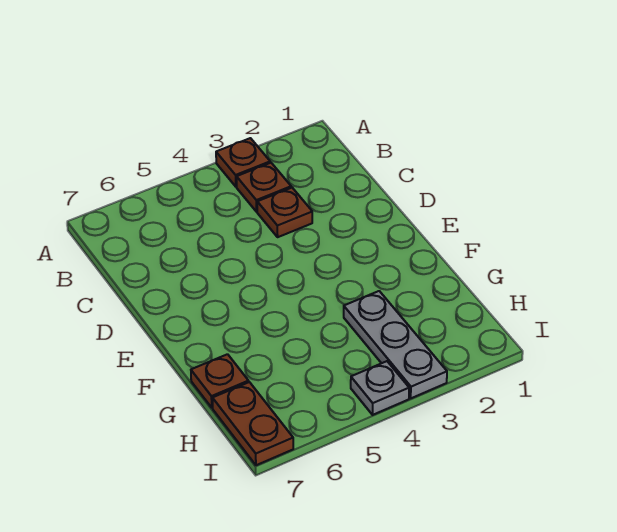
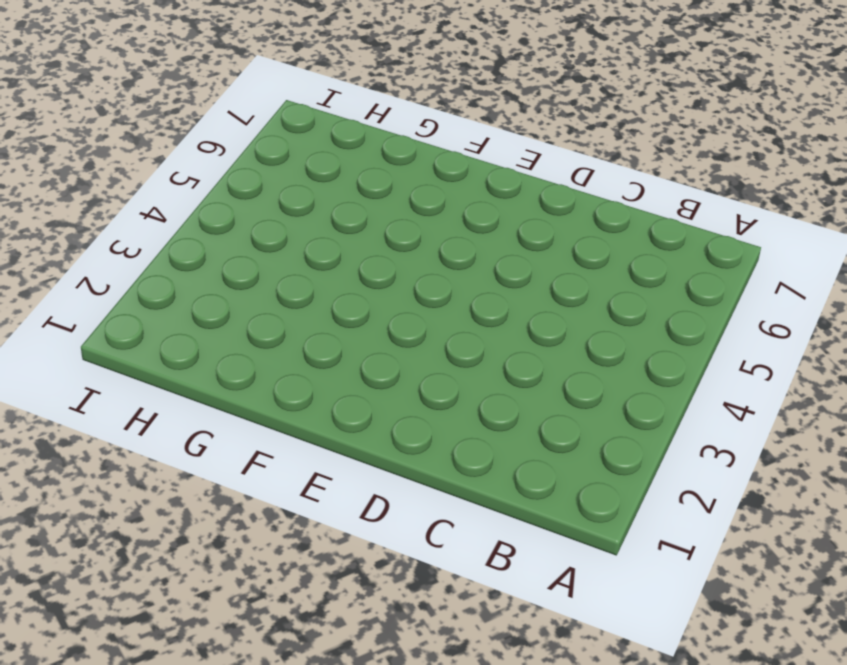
none -> brown plate A3 level 1
none -> brown plate B3 level 1

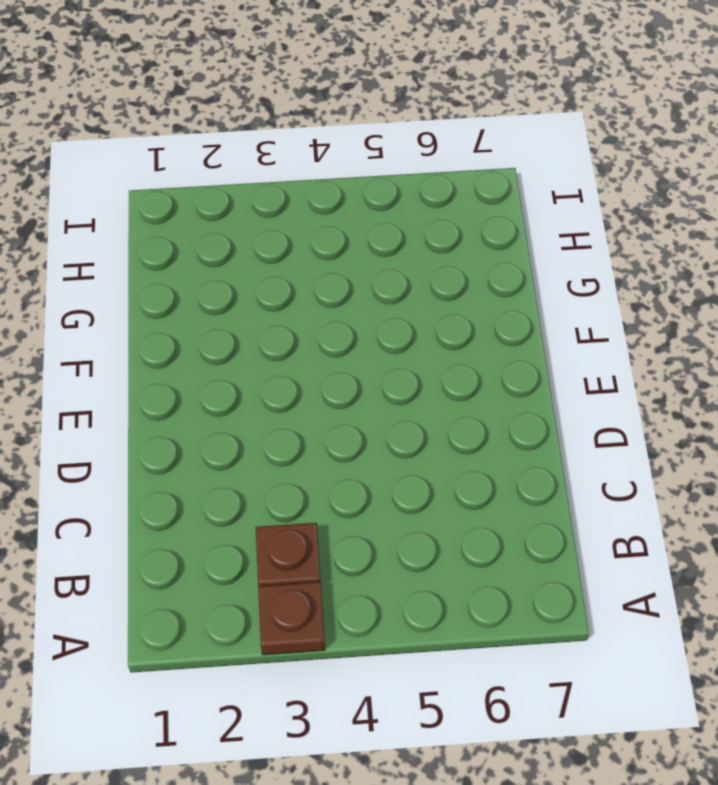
none -> brown plate C3 level 1
none -> grey plate G3:I3 level 1

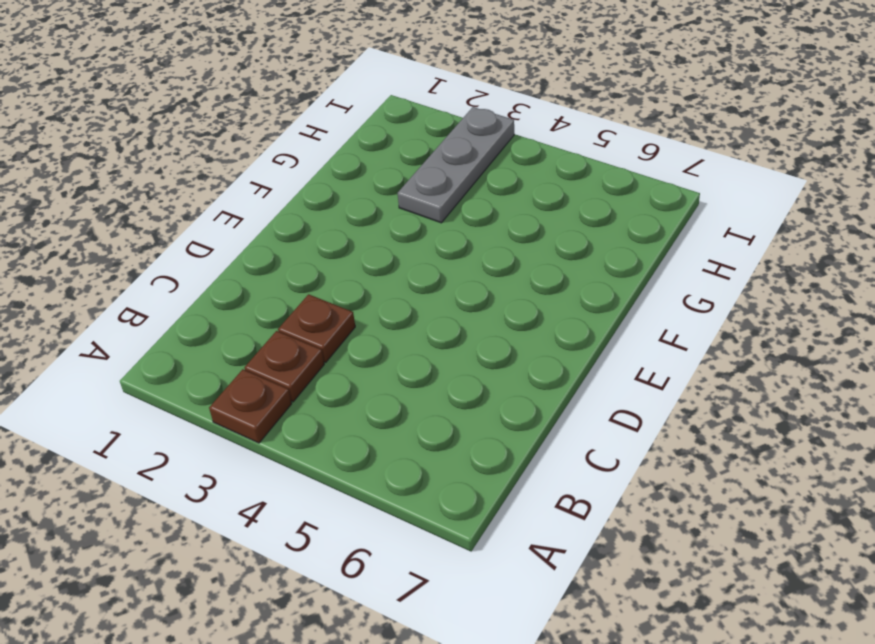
none -> brown plate G7 level 1
none -> brown plate H7:I7 level 1

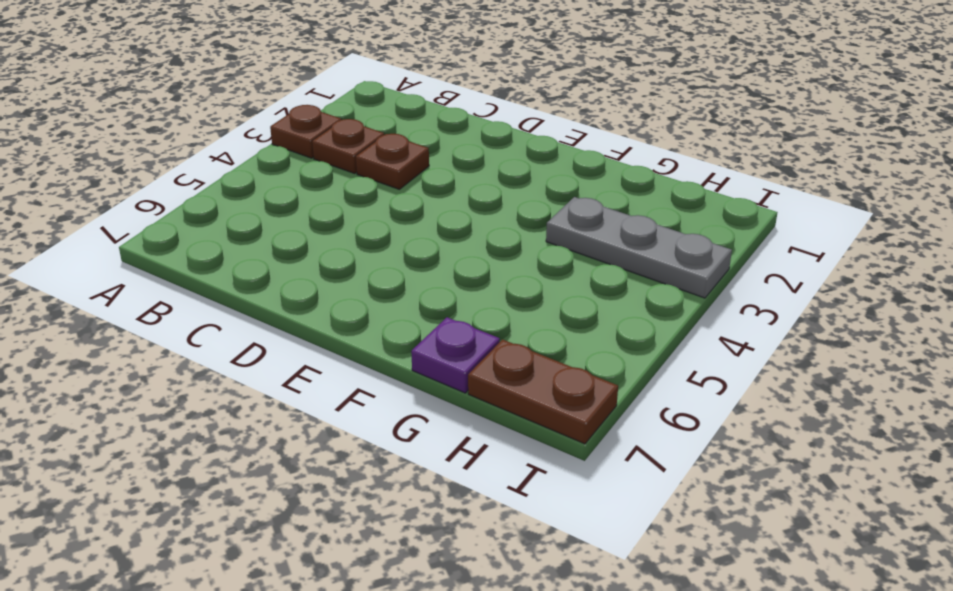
purple plate G7 level 1 -> brown plate G7 level 1
none -> grey plate I4 level 1

